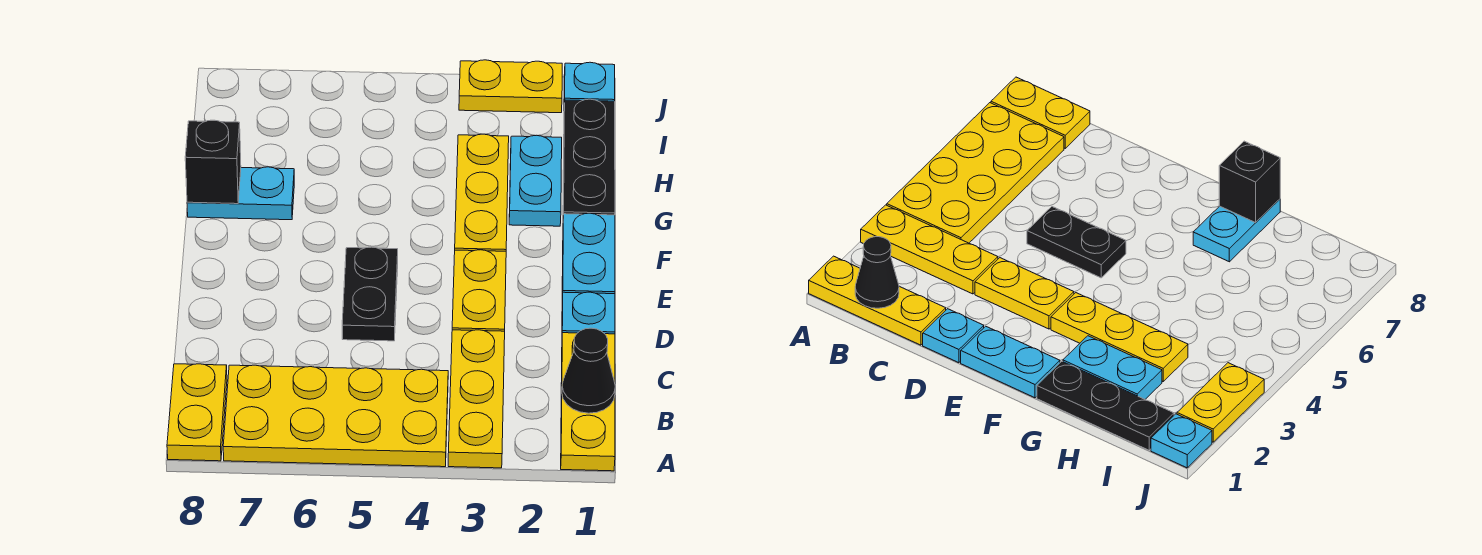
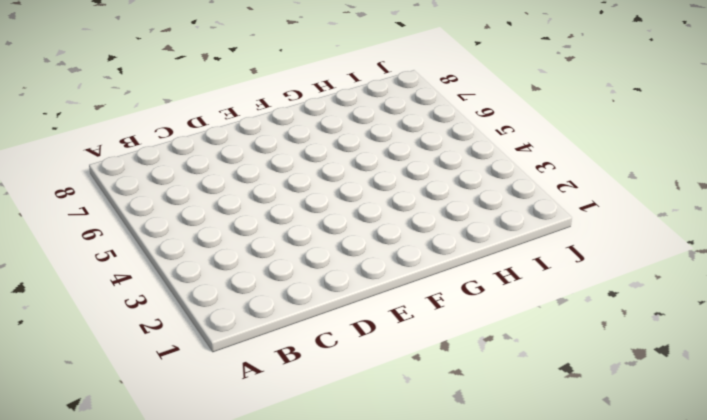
none -> yellow plate A1:C1 level 1
none -> yellow plate A3:C3 level 1
none -> yellow plate A4:B7 level 1

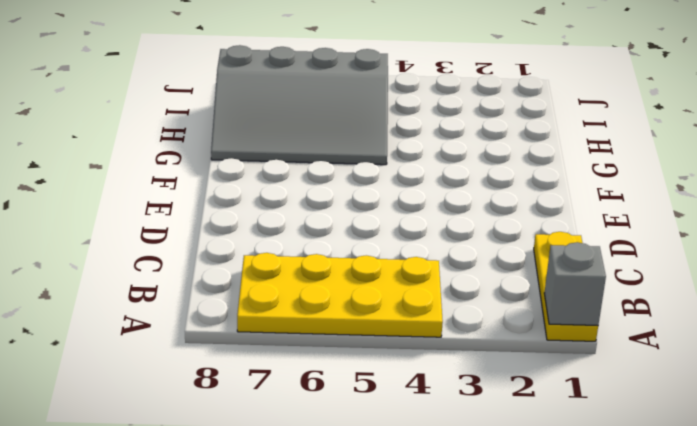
grey brick A1 level 2 -> none
grey slope G5:I8 level 1 top I -> cyan plate G7:G8 level 1
none -> yellow plate A3:C3 level 1
none -> yellow plate A8:B8 level 1
none -> cyan plate D1 level 1

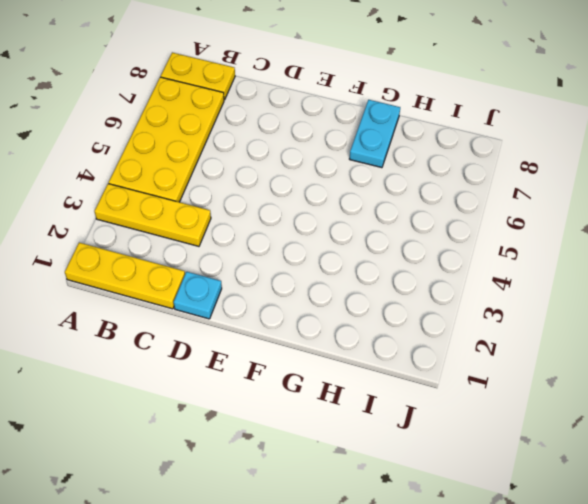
none -> yellow plate D3:E3 level 1
none -> black plate D5:E5 level 1
none -> cyan plate E1:F1 level 1

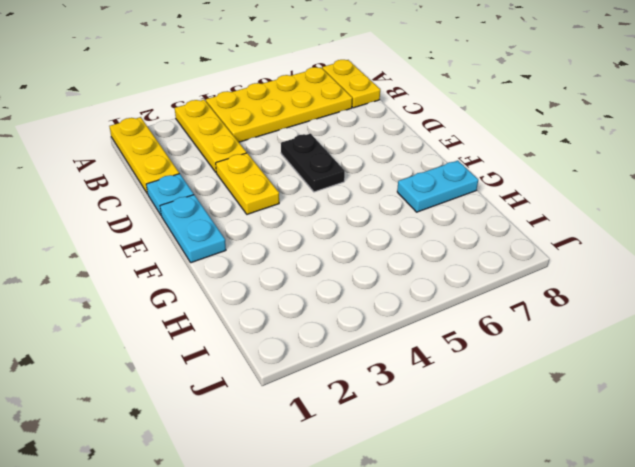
none -> yellow plate F3:H3 level 1
none -> black plate G1:I1 level 1
none -> cyan plate G2:H2 level 1

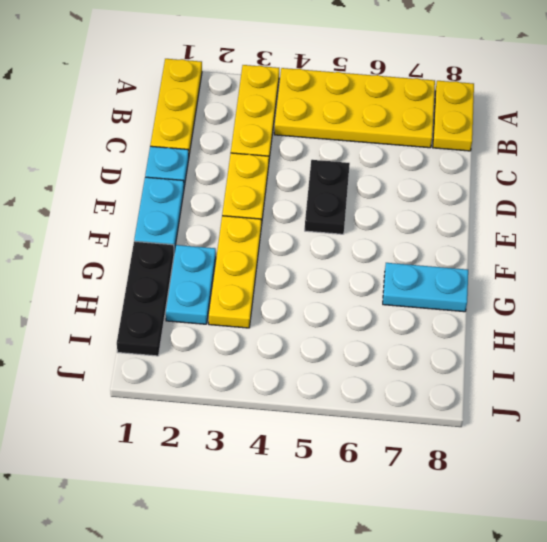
none -> cyan plate J1 level 1
none -> yellow plate J2:J3 level 1
none -> black cone B1 level 2

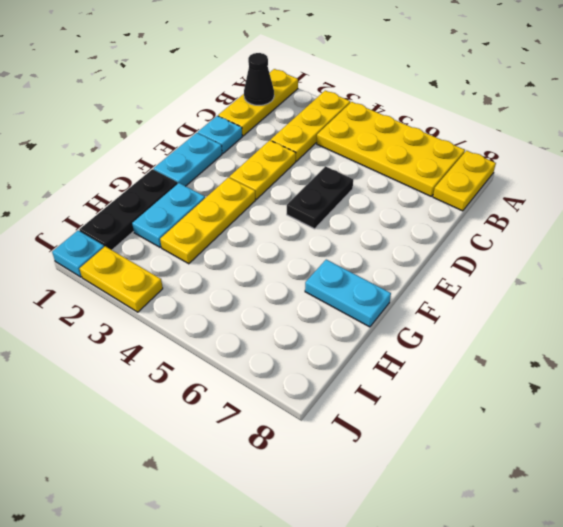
none -> black brick G8 level 2

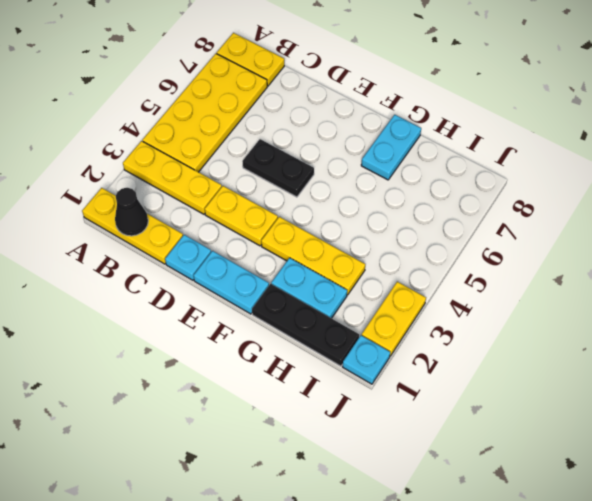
none -> black brick G8 level 2

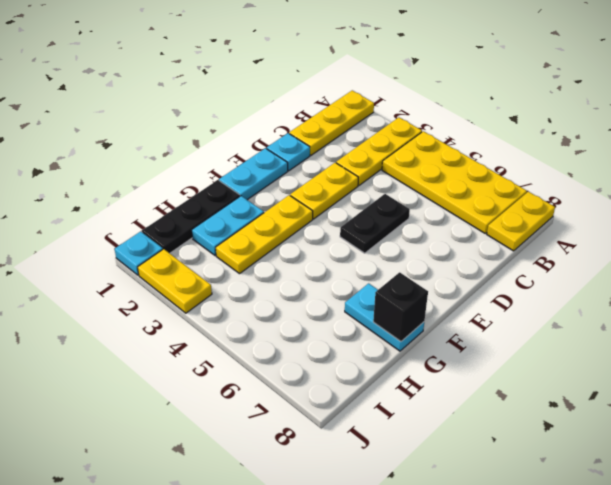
none -> black cone B1 level 2

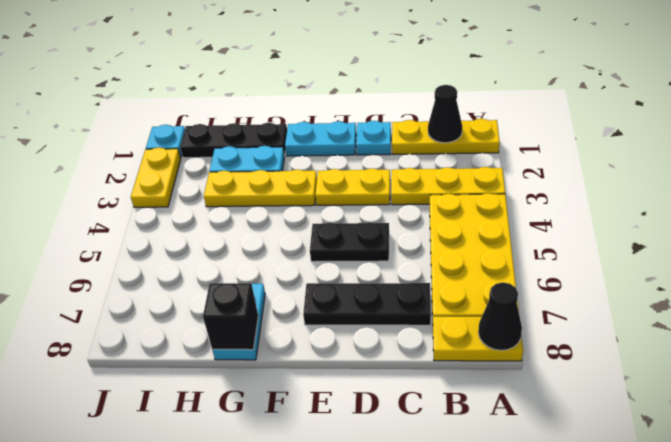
black cone A8 level 2 -> none
black plate C7:E7 level 1 -> none

